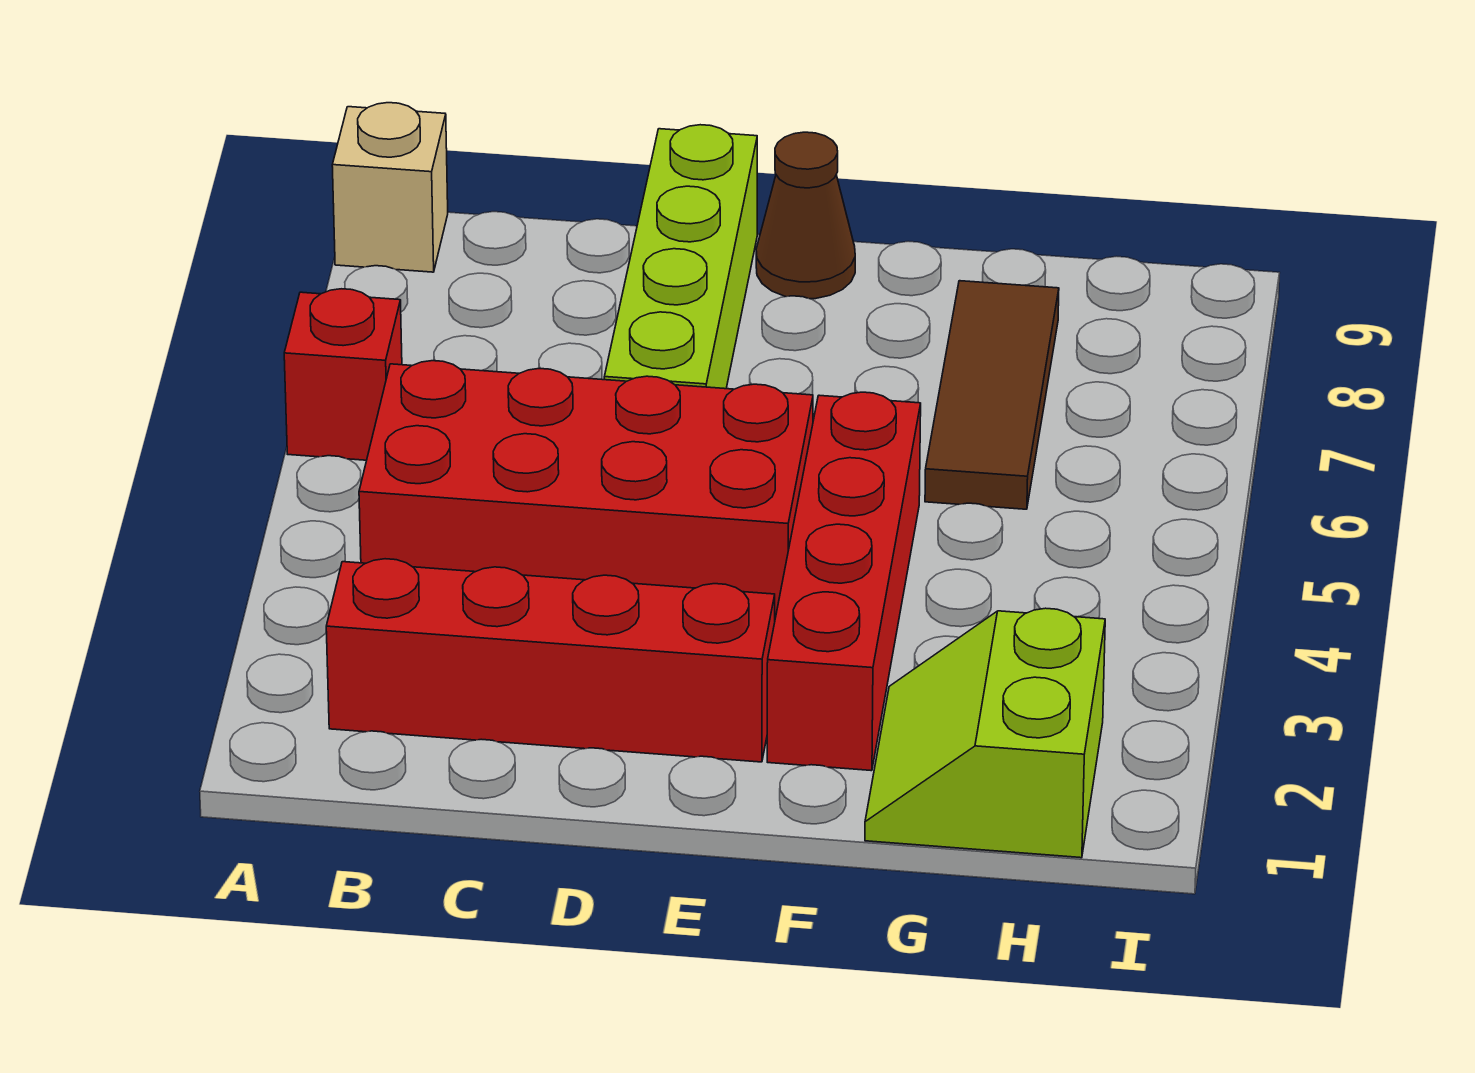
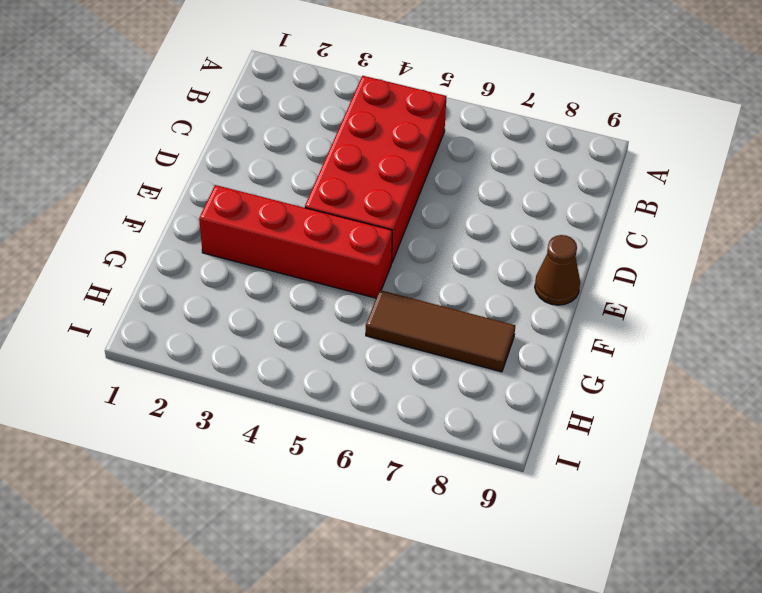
none -> red brick A6 level 1
none -> tan brick A9 level 1

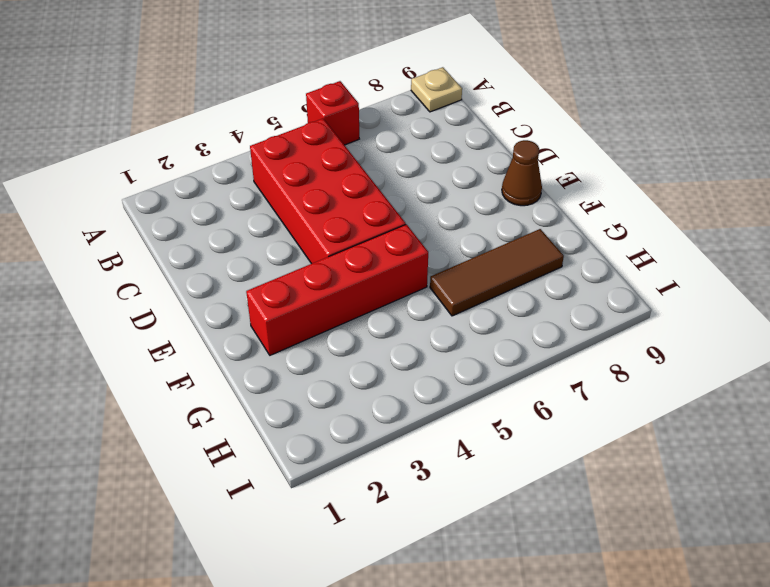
tan plate A9 level 1 -> tan brick A9 level 1
none -> red brick B2:E2 level 1
none -> lime brick D6:D9 level 1

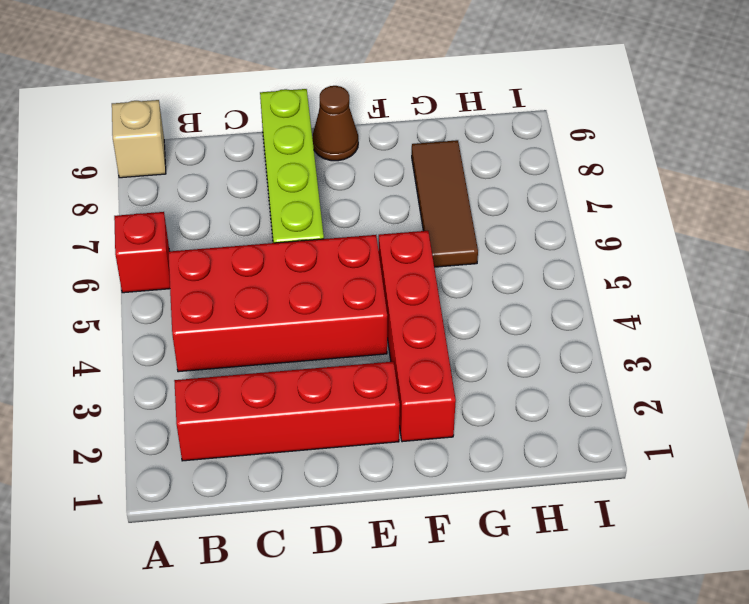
none -> lime slope G1:H2 level 1 top H

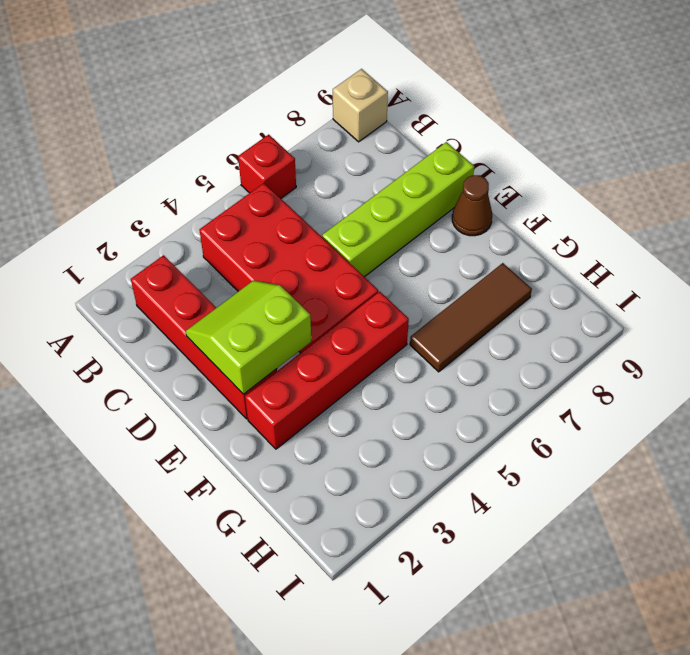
lime slope D2:E3 level 2 top E -> lime slope G1:H2 level 1 top H

